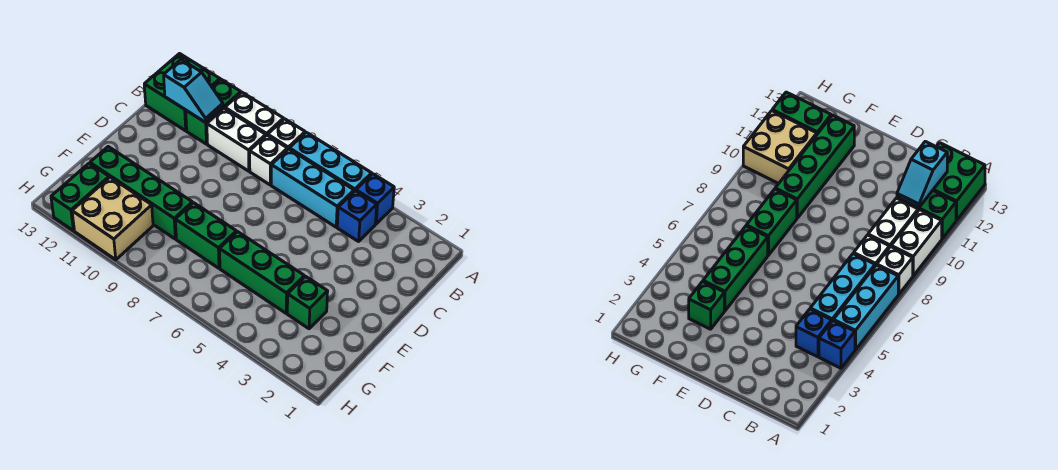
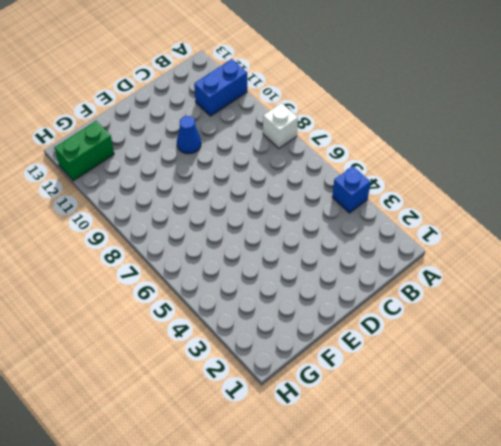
blue brick A11:B11 level 1 -> green brick A11:B11 level 1
blue cone D10 level 1 -> none
none -> cyan brick A5:A7 level 1
none -> white brick A9:A10 level 1
none -> green brick A12:B13 level 1

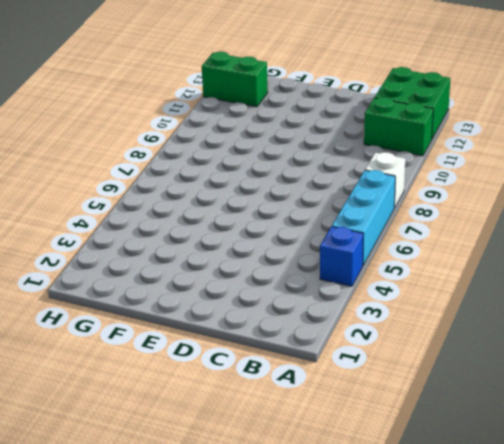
none -> white brick A9:A10 level 1
none -> blue brick B4 level 1
none -> cyan brick B5:B7 level 1

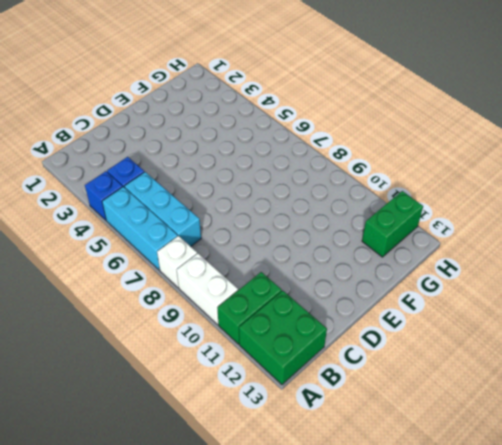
none -> white brick B8 level 1
none -> white brick B9:B10 level 1
none -> green brick F3 level 1

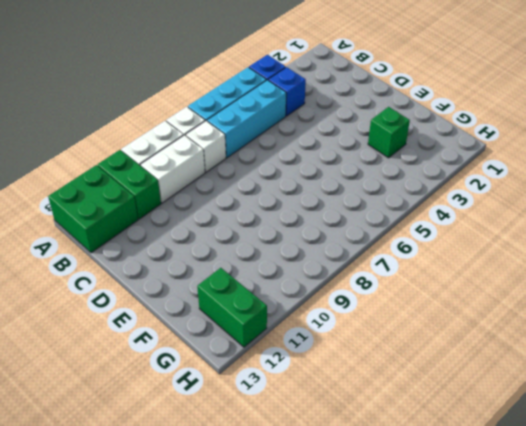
none -> green brick F4:F6 level 1
none -> green brick F7:F8 level 1
none -> green brick F9:F12 level 1

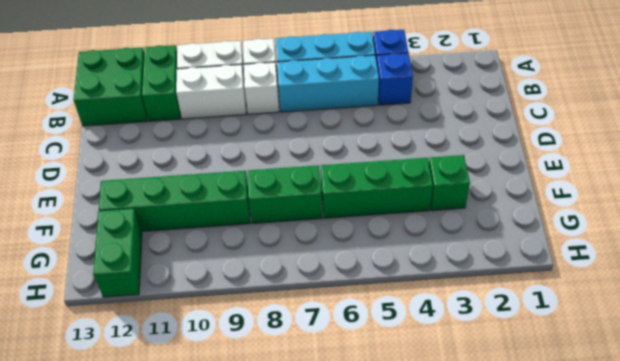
none -> tan brick G10:H11 level 1
none -> cyan slope B11:B12 level 2 top 12

